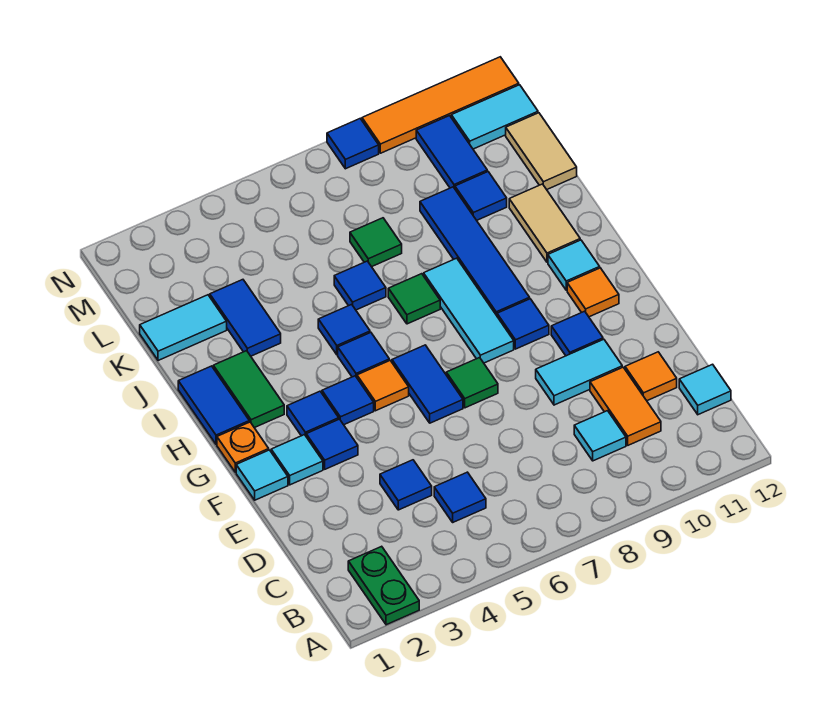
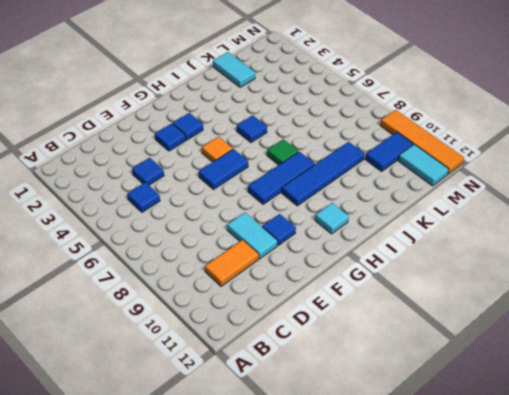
blue tile G8:I8 level 1 -> cyan tile G8:I8 level 1
none -> green plate A2:B2 level 1
none -> cyan tile C9 level 1
none -> cyan tile C12 level 1
none -> orange tile D11 level 1

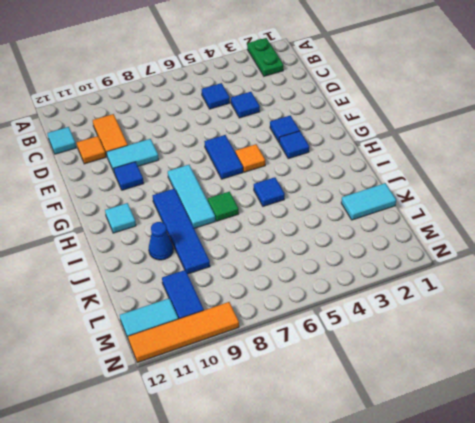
blue cone J10 level 1 -> none
none -> cyan tile C9 level 1
none -> cyan tile F1 level 1
none -> cyan tile F2 level 1
none -> green tile F7 level 1

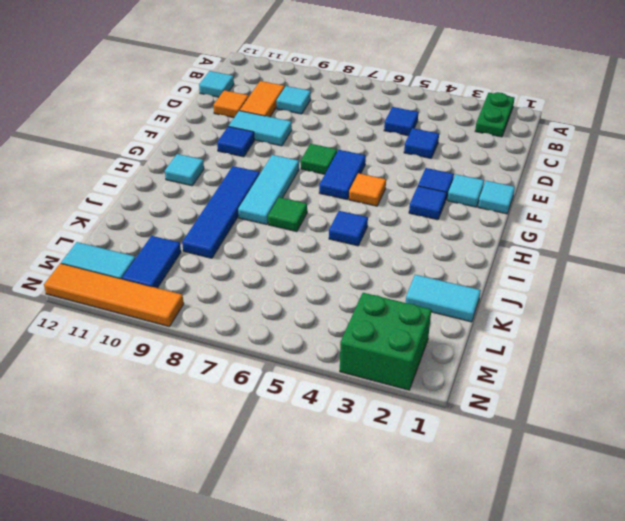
green brick M2:N3 level 1 -> none
none -> orange plate G1 level 1
none -> blue tile G4 level 1
none -> blue tile G9 level 1
none -> orange tile G11 level 1

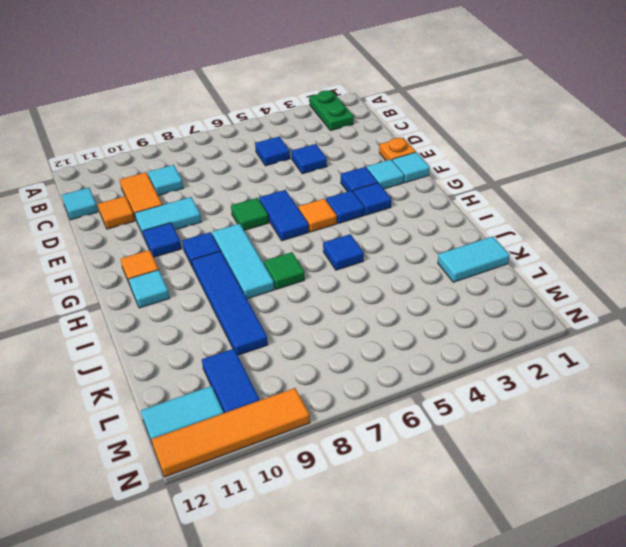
orange plate E1 level 1 -> orange plate G1 level 1
none -> blue tile H1:I1 level 1
none -> green tile H2:I2 level 1
none -> blue tile H5 level 1
none -> tan tile I11:J11 level 1

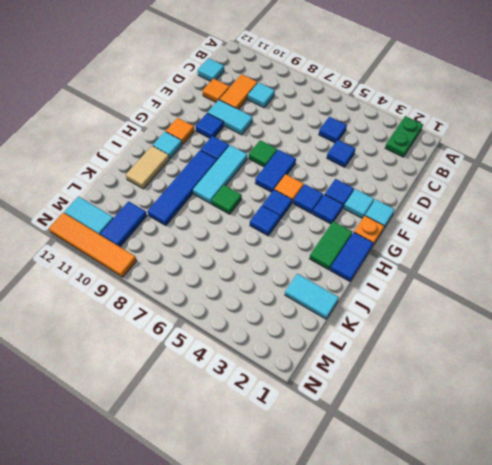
none -> blue tile J3:K3 level 1
none -> blue tile J6 level 1
none -> green tile K7 level 1
none -> blue tile K10 level 1

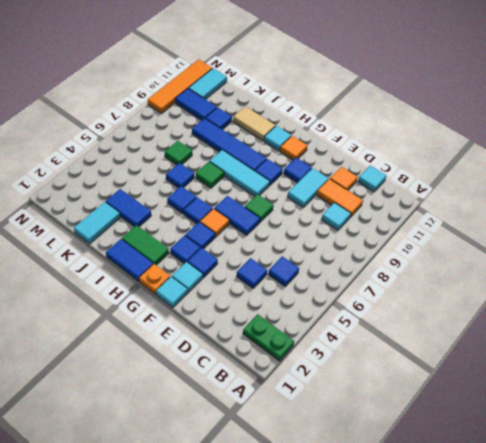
none -> tan tile K12:L12 level 1
none -> blue tile N8 level 1

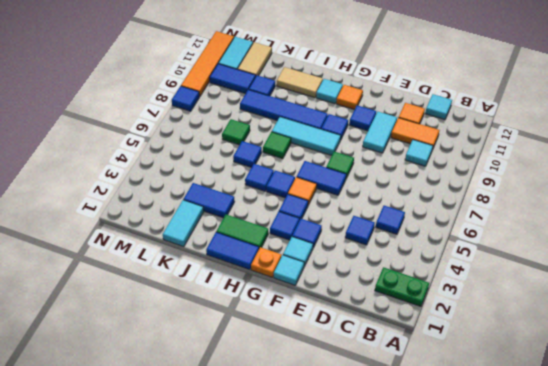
tan tile L11:L12 level 1 -> tan tile K12:L12 level 1

